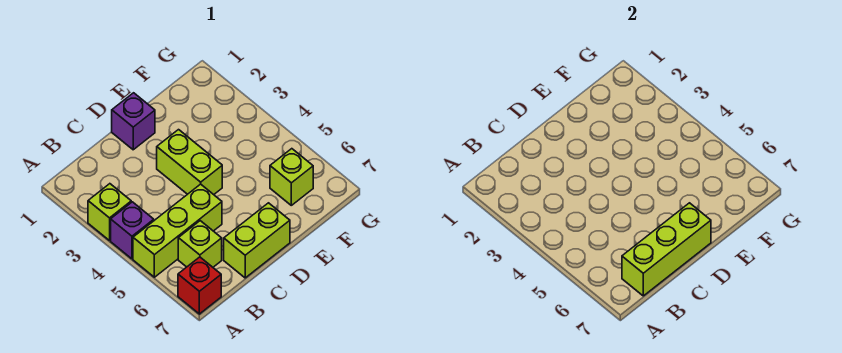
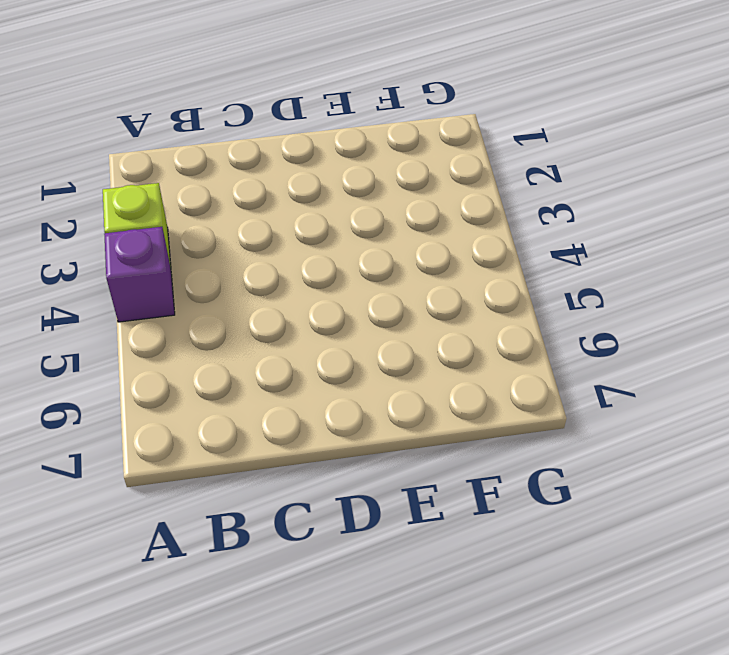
none -> lime brick A5:C5 level 1
none -> red brick A7 level 1

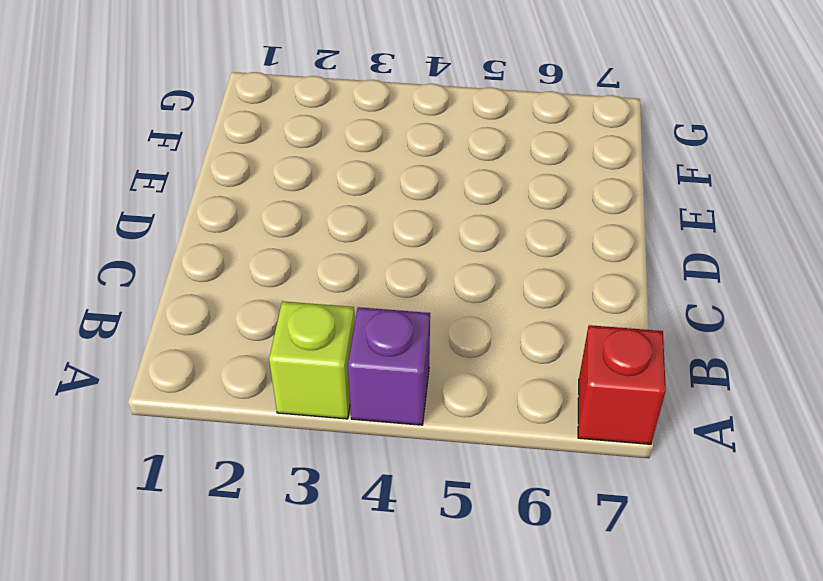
none -> lime brick A5:C5 level 1
none -> lime brick B6 level 1

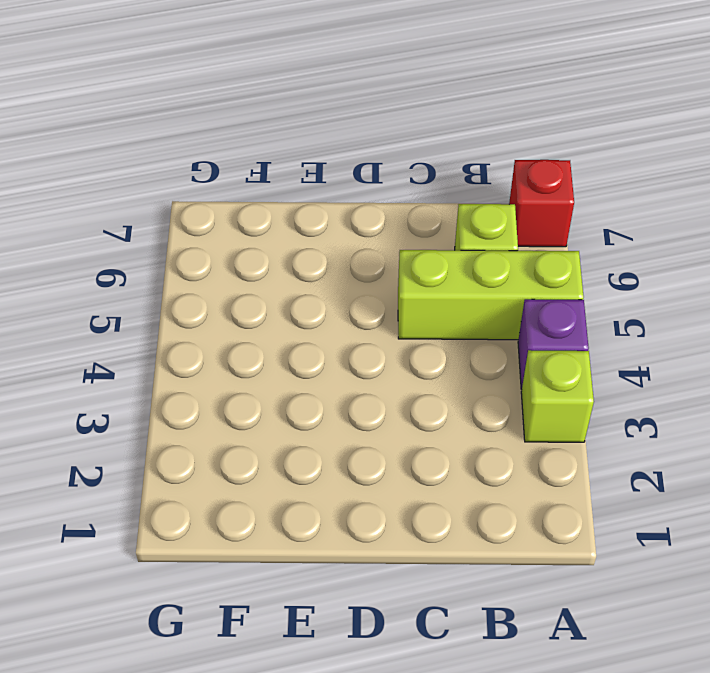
none -> lime brick C7:D7 level 1
none -> purple brick D1 level 1

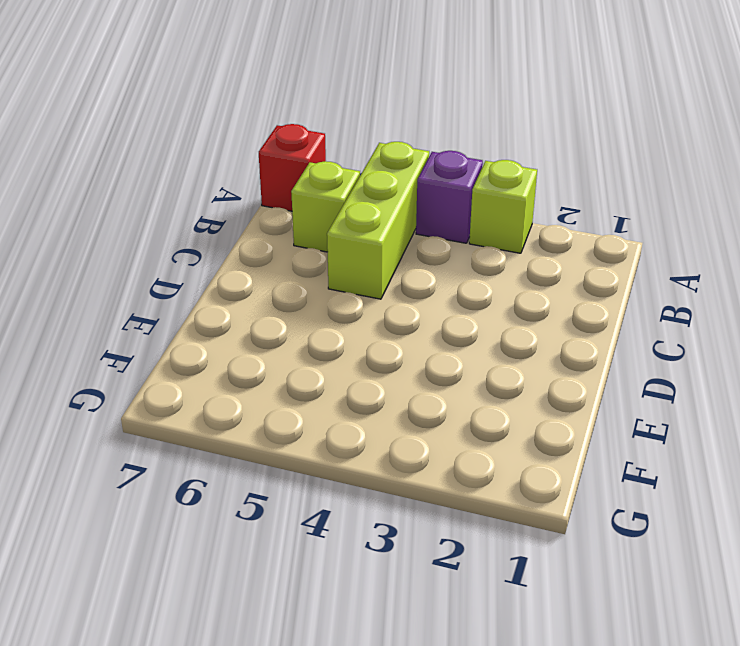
none -> lime brick C7:D7 level 1
none -> purple brick D1 level 1

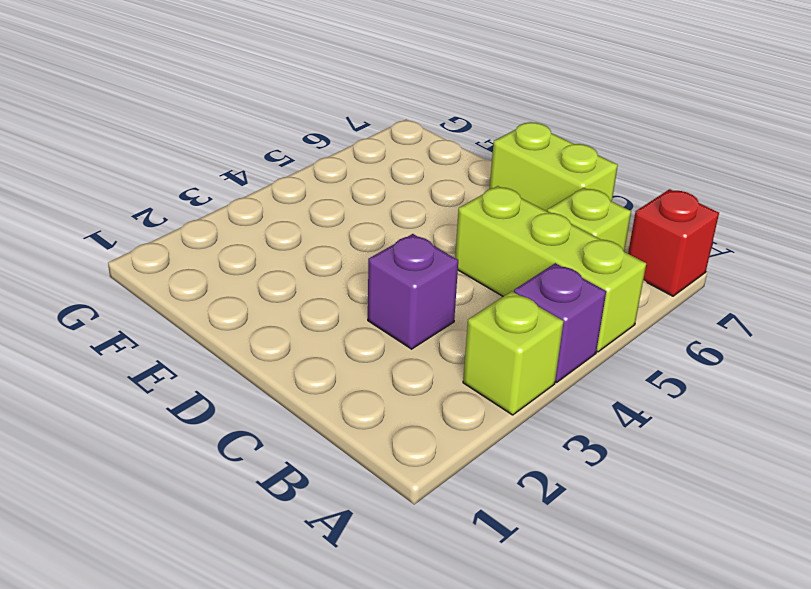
purple brick C3 level 1 -> purple brick D1 level 1
none -> lime brick D3:D4 level 1
none -> lime brick F6 level 1

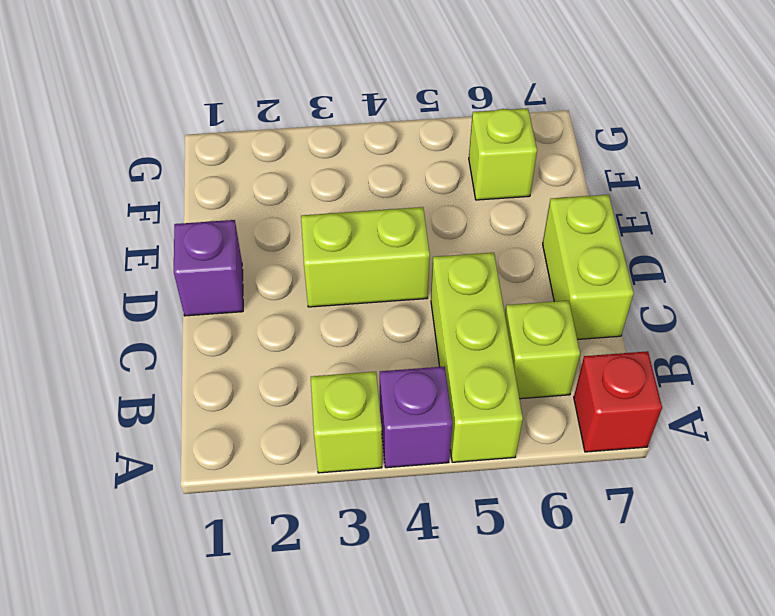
none -> lime brick B7:D7 level 2

